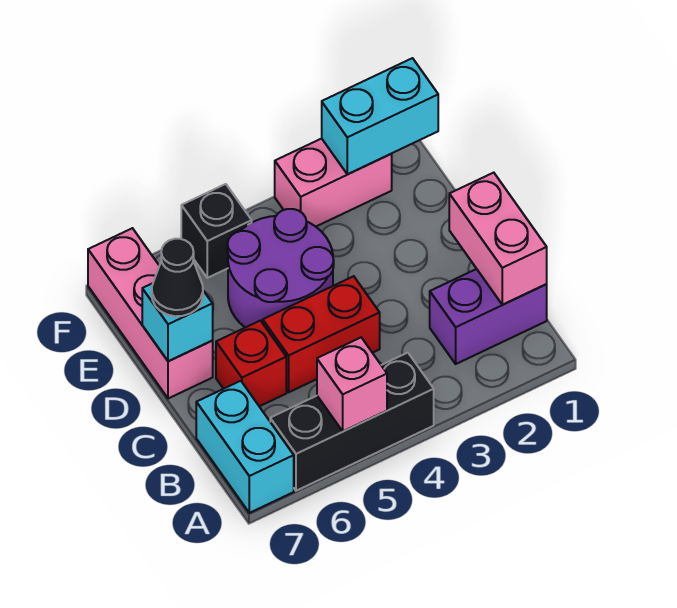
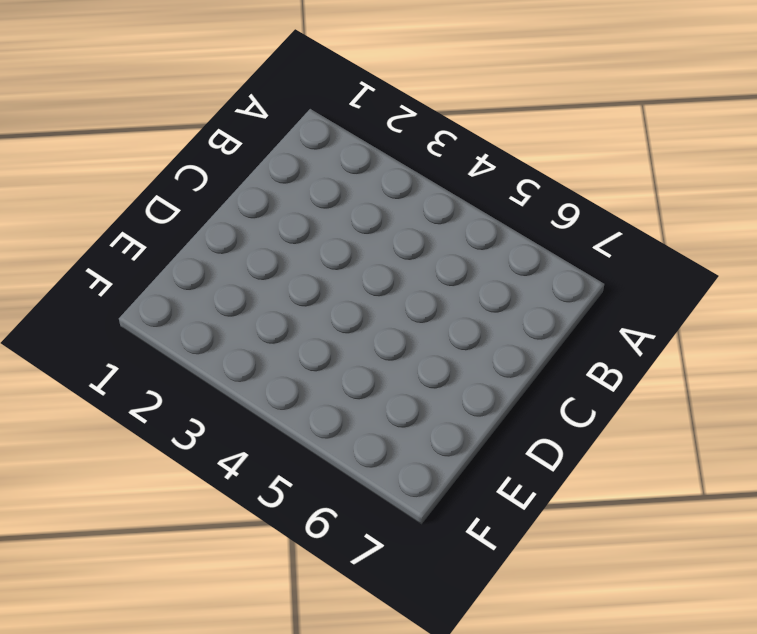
none -> black brick A4:A6 level 1
none -> cyan brick A7:B7 level 1
none -> purple brick B1:B2 level 1

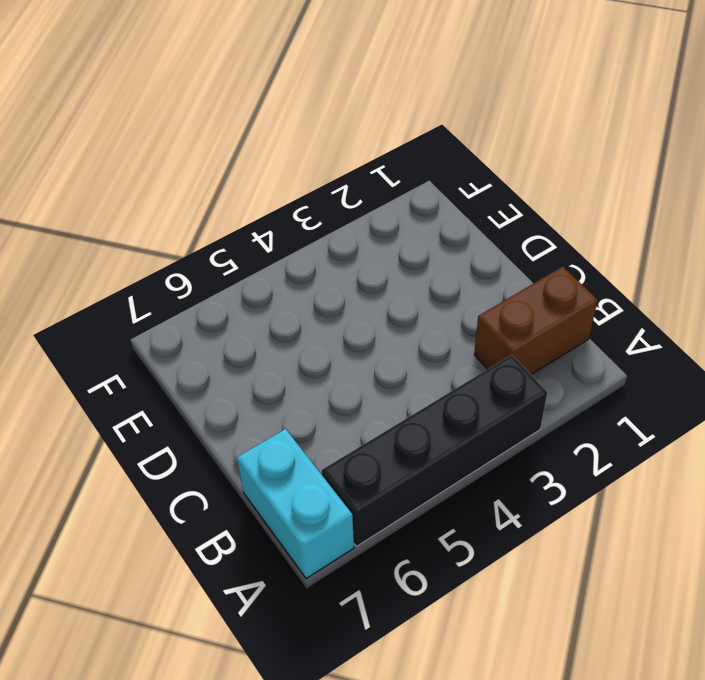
black brick A3:A6 level 1 -> black brick A4:A6 level 1
brown brick B1:B2 level 1 -> purple brick B1:B2 level 1
none -> red brick C4:C5 level 1
none -> red brick C6 level 1
none -> purple round brick D4:E5 level 1

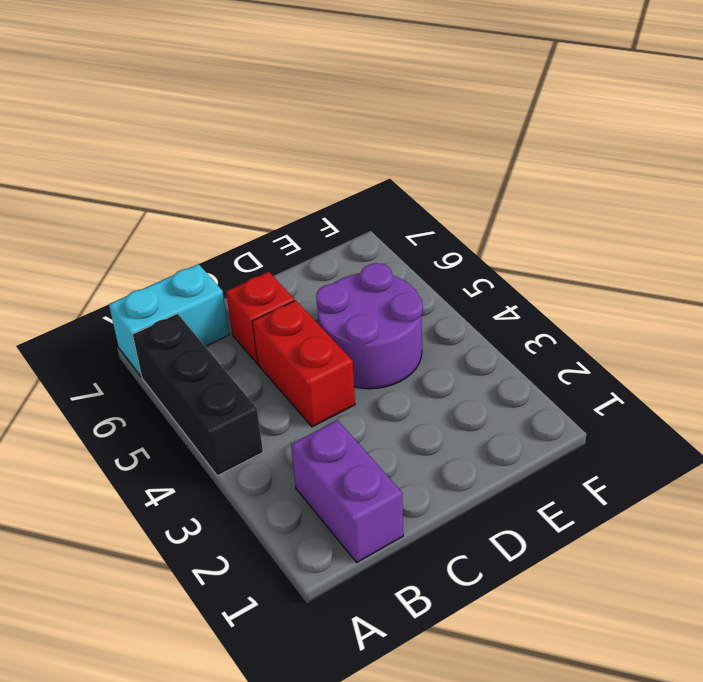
none -> pink brick D7:F7 level 1
none -> pink brick F2:F3 level 1
none -> black brick F5 level 1

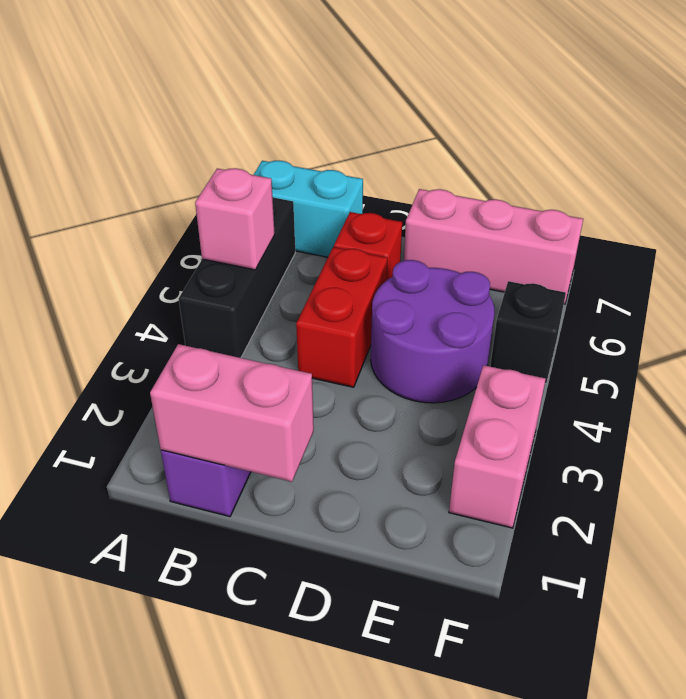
none -> cyan brick D7 level 2
none -> cyan brick F1:F2 level 2
none -> black cone D7 level 3

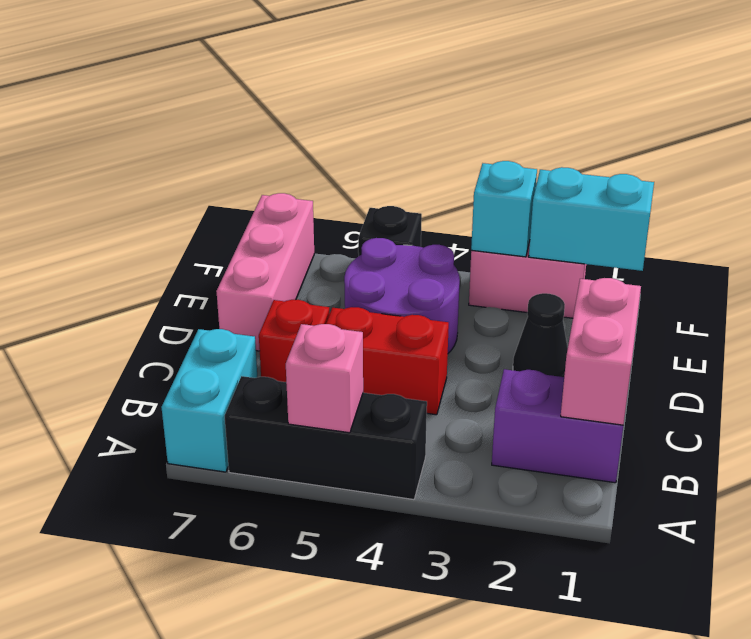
black cone D2 level 1 -> black cone D7 level 3
cyan brick F3 level 2 -> cyan brick D7 level 2

